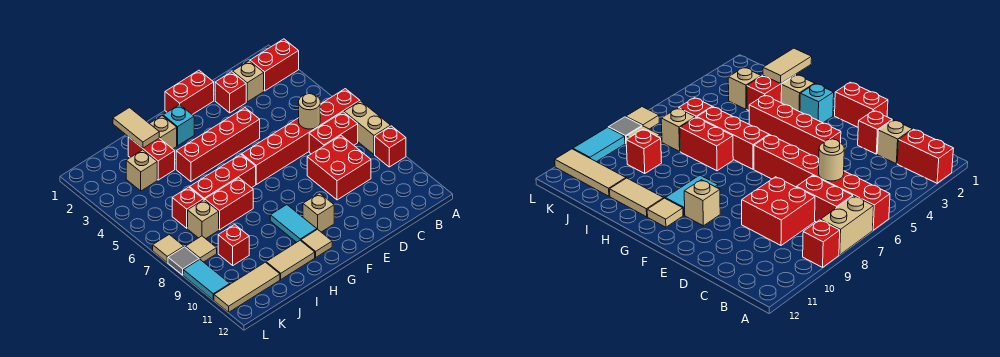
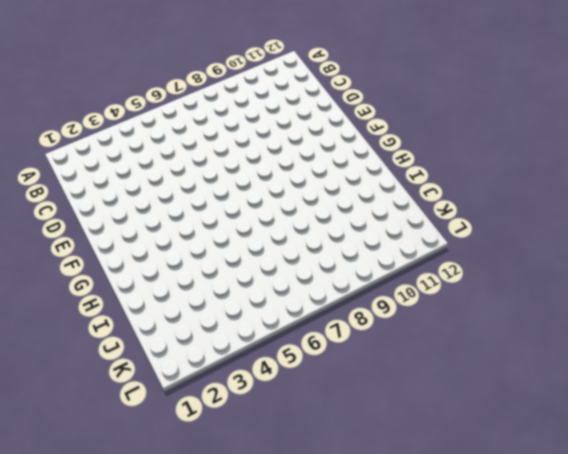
none -> red brick A2:B2 level 1
none -> red brick A6:F6 level 1
none -> tan brick A7:A8 level 1
none -> red brick A9 level 1

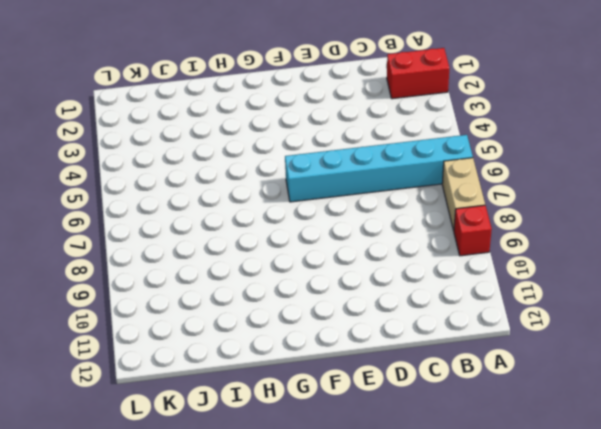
cyan brick A6:F6 level 1 -> red brick A6:F6 level 1
none -> red brick B7:C7 level 1
none -> tan brick C2 level 1
none -> red brick C8:D9 level 1
none -> red brick D2 level 1

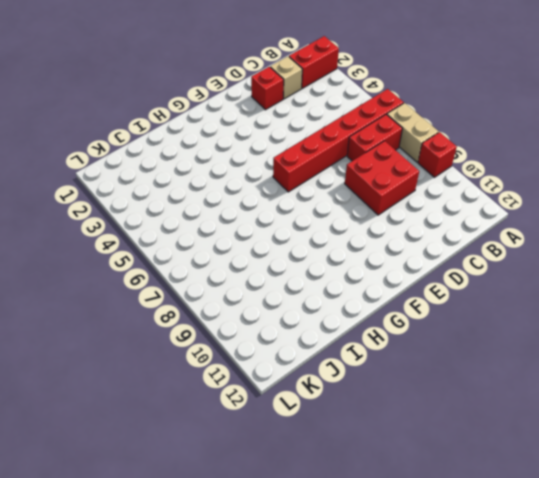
none -> red brick E1:F1 level 1
none -> red brick E4:H4 level 1
none -> tan brick F10 level 1
none -> cyan brick G2 level 1

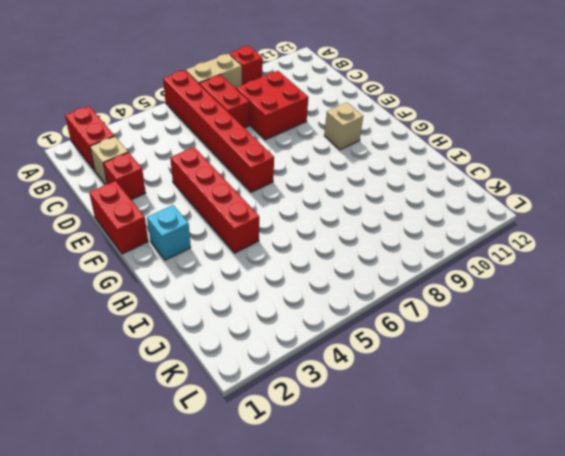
none -> red brick G6:I6 level 1
none -> cyan tile G9:G10 level 1
none -> tan tile G11 level 1
none -> tan brick H2 level 1

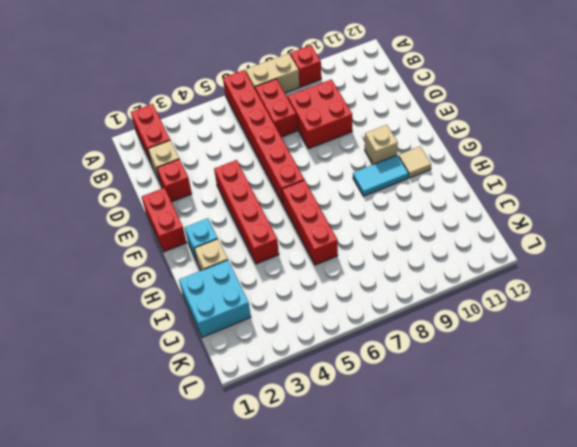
cyan brick I1:J2 level 1 -> red brick I2:I3 level 1
none -> red brick H7:I7 level 1
none -> tan tile H11:I11 level 1
none -> tan brick J3 level 1
none -> red brick J6 level 1

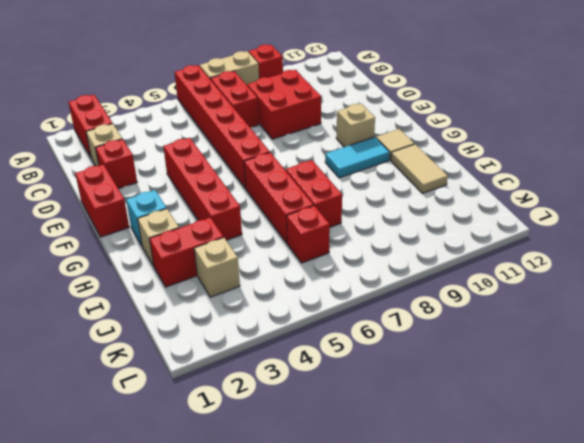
none -> tan brick J7 level 1
none -> red brick J9 level 1
none -> tan tile J11:L11 level 1
none -> tan tile K8 level 1

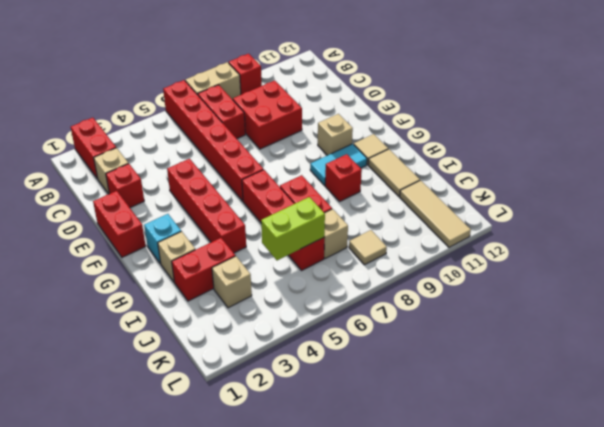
red brick H9 level 1 -> red brick J9 level 1
lime brick J5:J6 level 2 -> none
none -> tan tile L7 level 1
none -> grey tile L8 level 1
none -> cyan tile L9:L10 level 1
none -> tan round brick C6 level 2

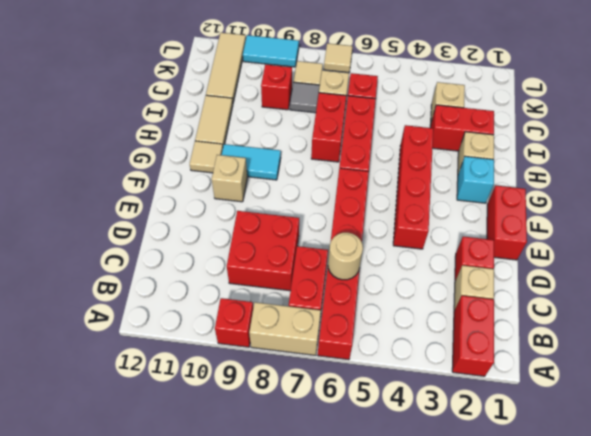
grey tile J8 level 1 -> grey tile L8 level 1
none -> tan tile I1:I2 level 2

